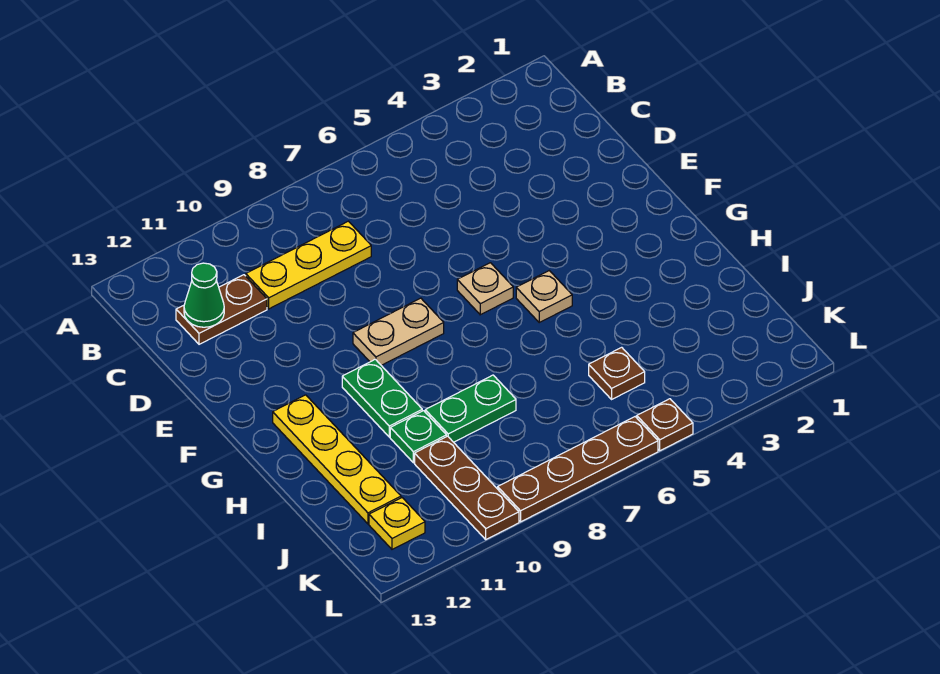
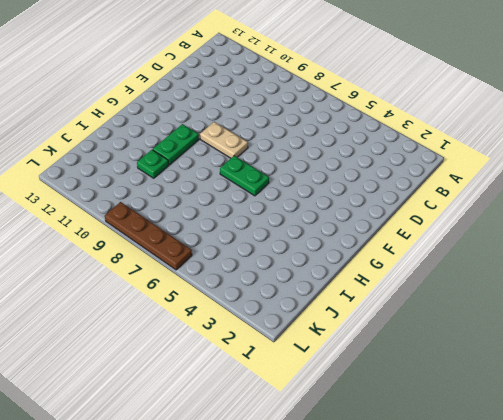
green plate G6:G7 level 1 -> green plate I8:I9 level 1
none -> yellow plate C8:C10 level 1
none -> brown plate C11:C12 level 1
none -> tan plate F6 level 1

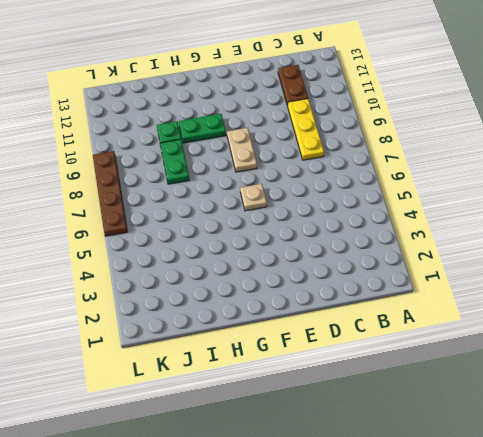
none -> tan plate G5 level 1
none -> yellow plate G12:J12 level 1
none -> brown plate J5 level 1

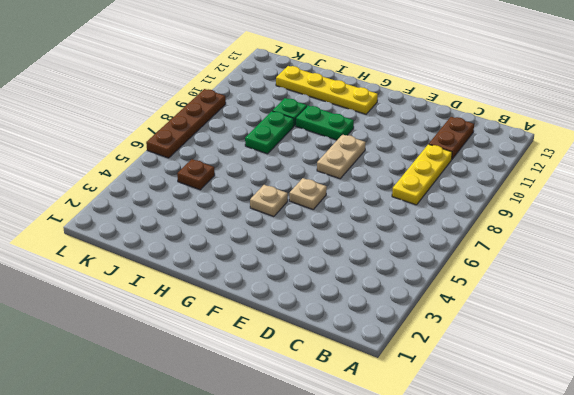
none -> brown plate J10:L10 level 1
none -> yellow plate K12 level 1
none -> brown plate L5 level 1

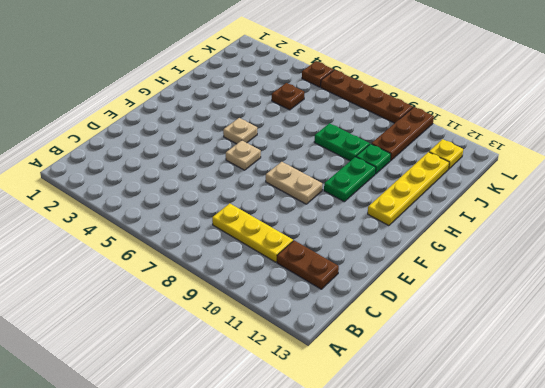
none -> green cone C12 level 2

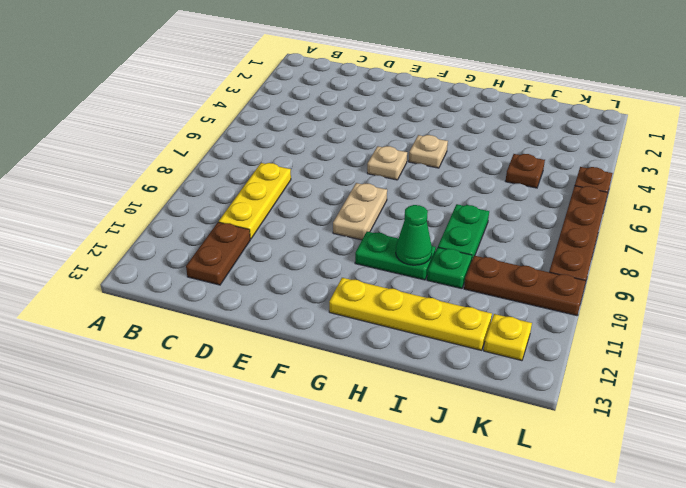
green cone H10 level 2 -> green cone C12 level 2

